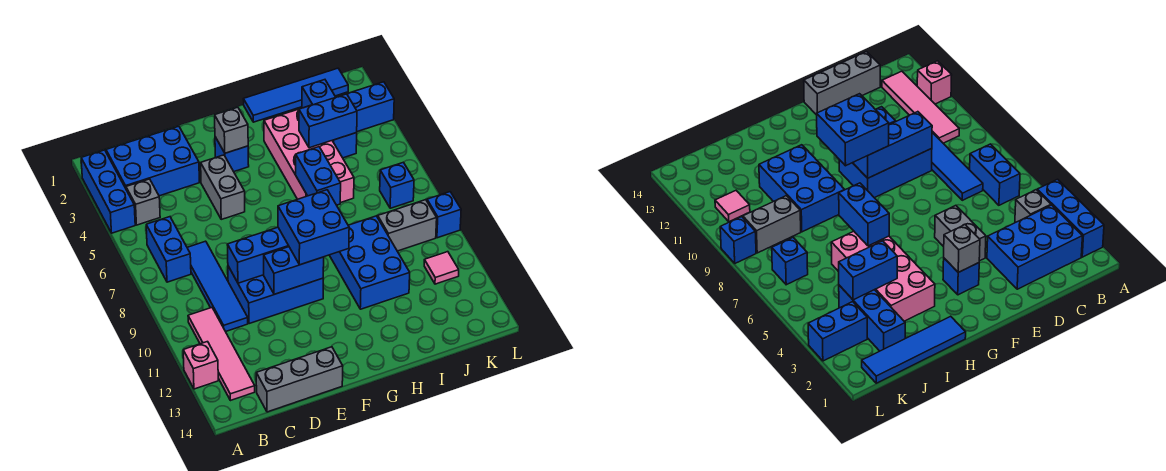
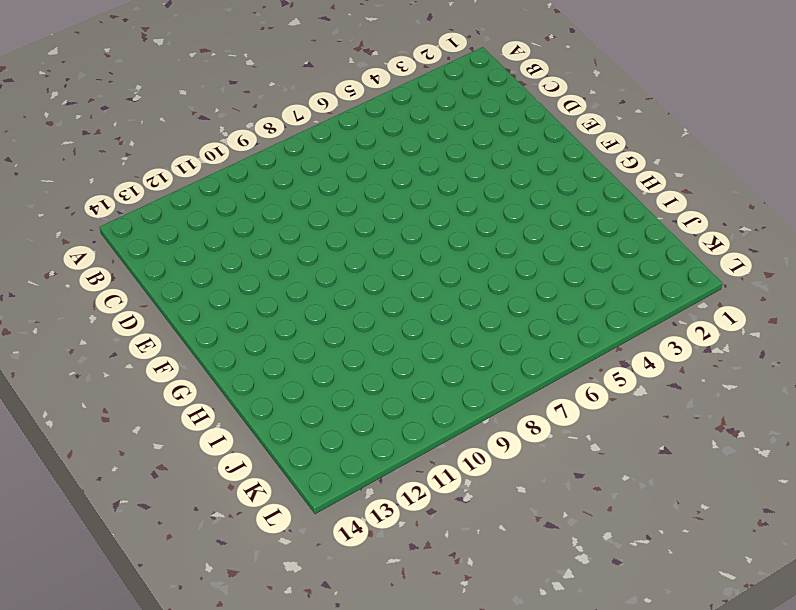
none -> blue brick A2:A4 level 1
none -> pink brick A12 level 1
none -> blue brick B2:D3 level 1

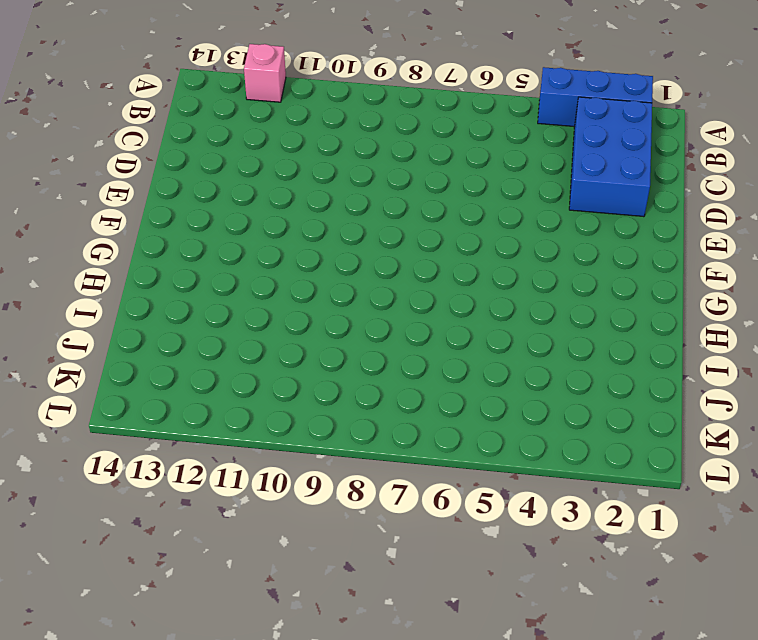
none -> grey brick B4 level 1
none -> blue brick B6:B7 level 1
none -> pink tile B10:B13 level 1

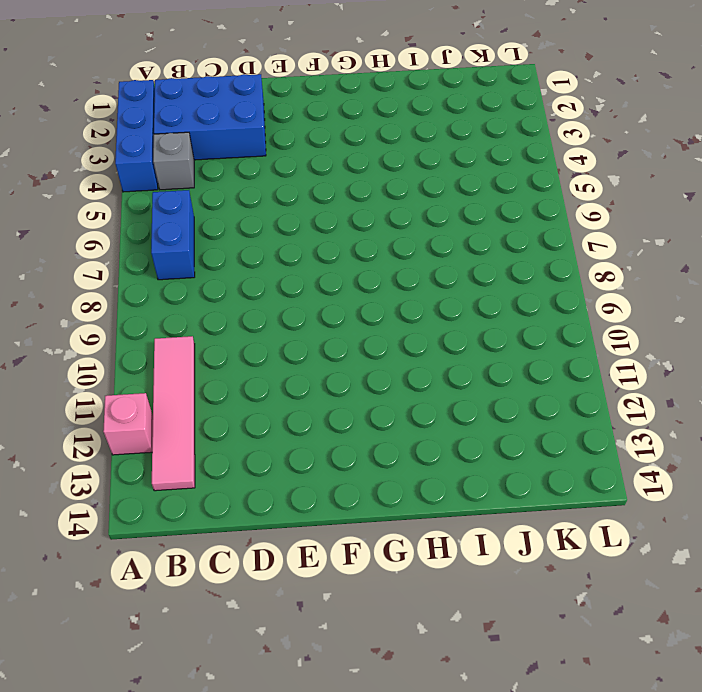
none -> blue tile C7:C10 level 1
none -> grey brick C14:E14 level 1
none -> blue brick D9:F10 level 1

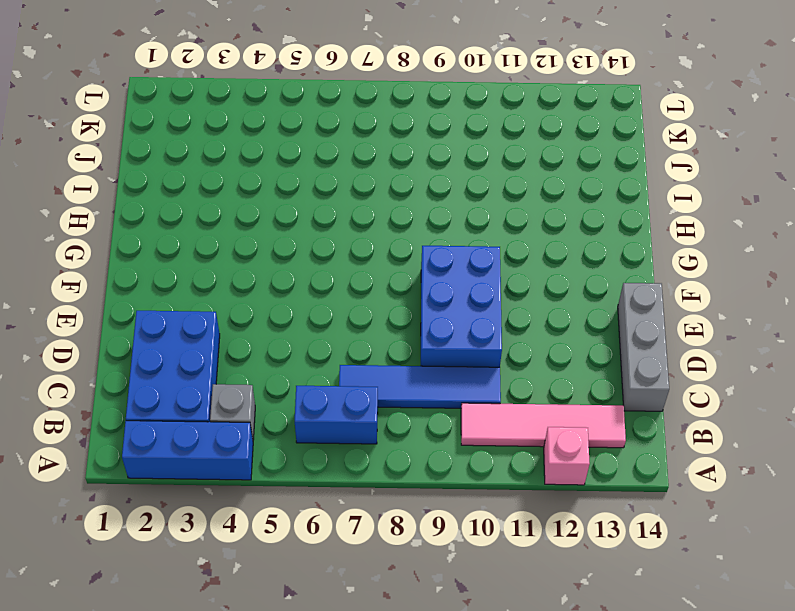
none -> grey brick E4:E5 level 1
none -> blue brick F3 level 1
none -> blue tile H1:K1 level 1

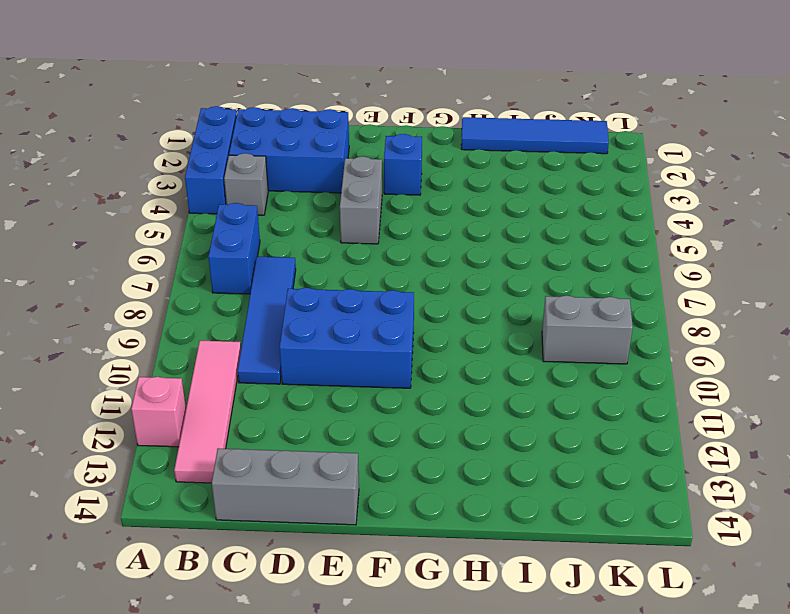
none -> pink brick H3:I6 level 1
none -> blue brick H9:I11 level 1
none -> blue brick J2:J4 level 1

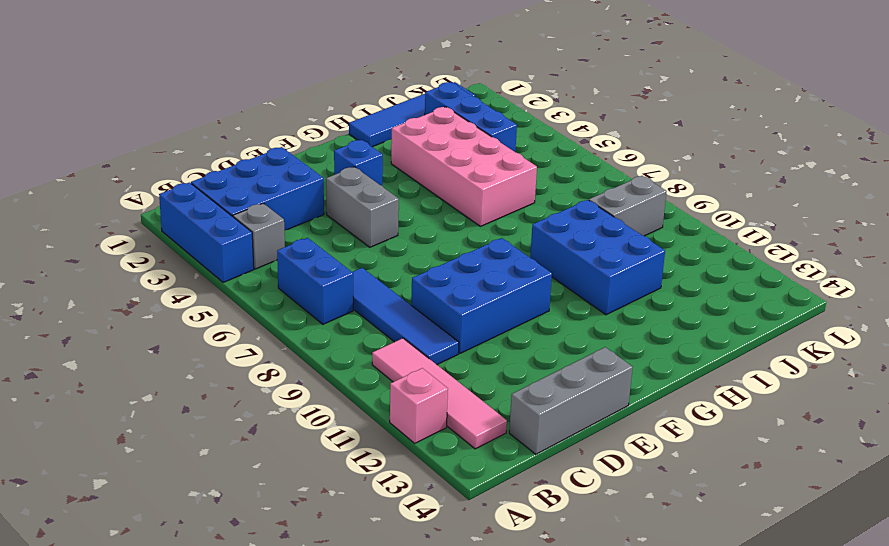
none -> blue brick K3:L3 level 1
none -> blue brick K7 level 1
none -> pink tile K11 level 1

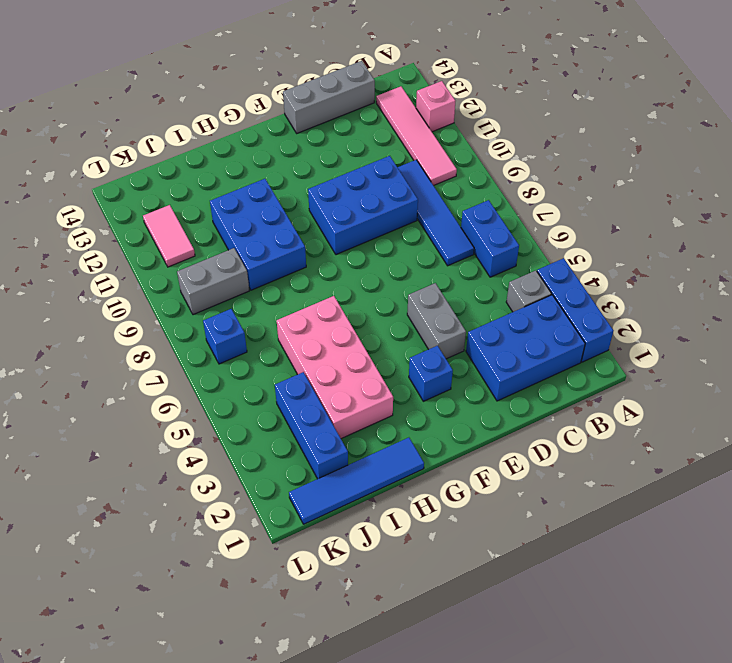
pink tile K11:K12 level 1 -> pink tile K11 level 1
none -> blue brick K3:L3 level 1
none -> blue brick L9 level 1
none -> blue brick D9:F9 level 2

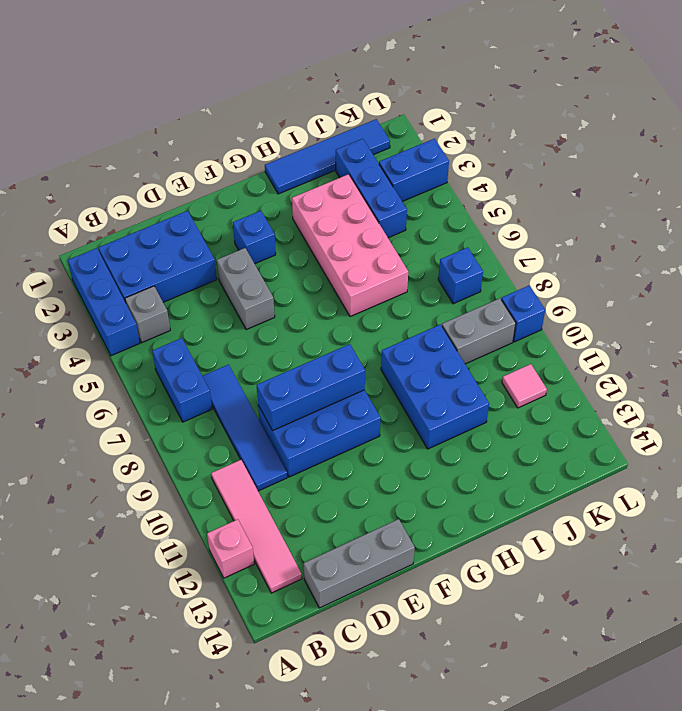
none -> blue brick E10:F10 level 2
none -> grey brick F3 level 2
none -> blue brick H6:H7 level 2

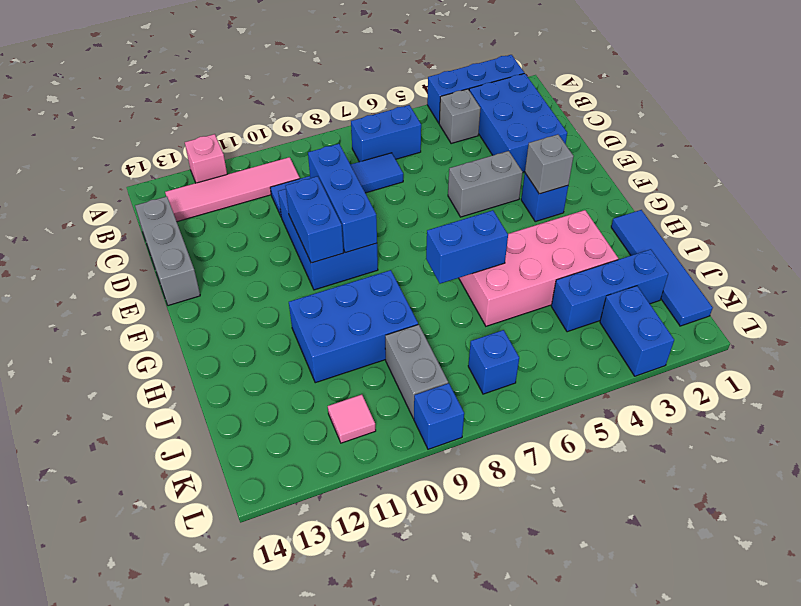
none -> blue brick I4:J4 level 2
none -> blue brick F9:G10 level 3

